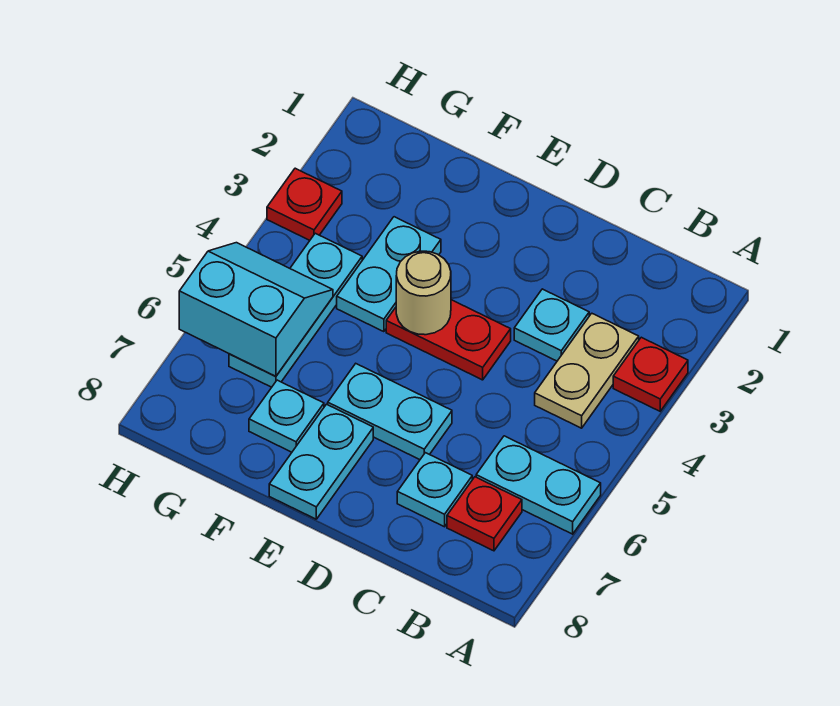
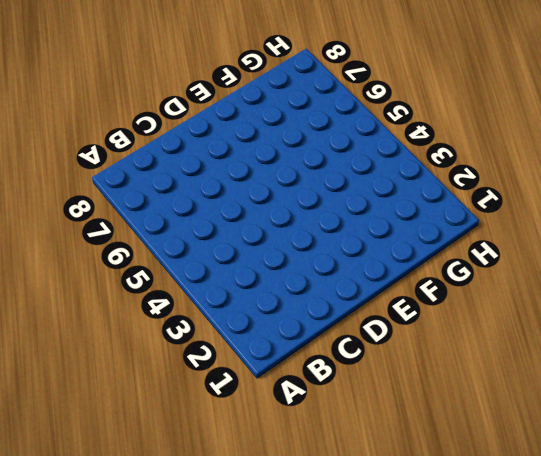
none -> red plate A3 level 1
none -> cyan plate A6:B6 level 1
none -> tan plate B3:B4 level 1

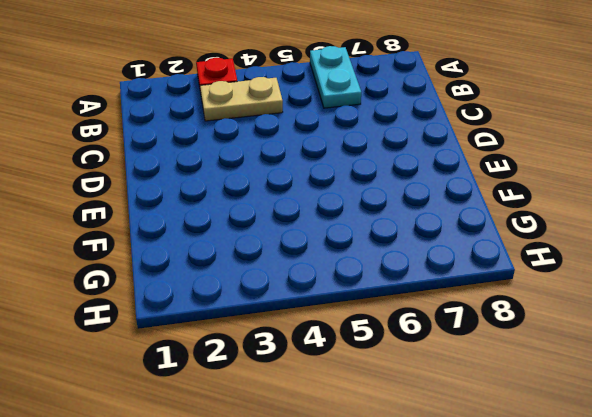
none -> red plate B7 level 1
none -> cyan plate C3 level 1
none -> cyan plate C7 level 1

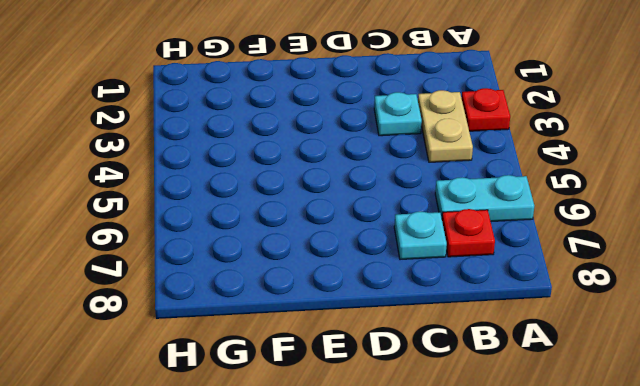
none -> red plate D4:E4 level 1
none -> cyan plate D6:E6 level 1
none -> cyan plate E7:E8 level 1

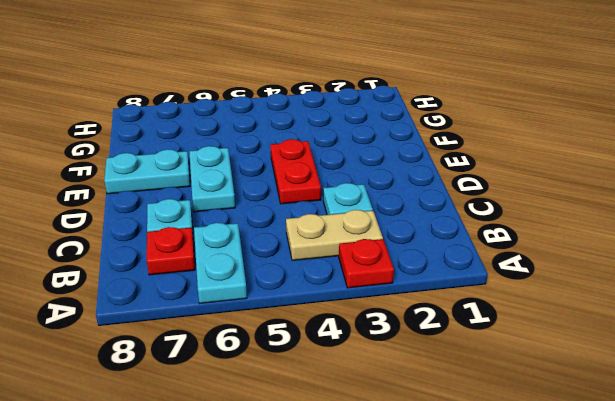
none -> cyan plate F3:F4 level 1
none -> cyan plate F7 level 1
none -> cyan plate G4:G6 level 1

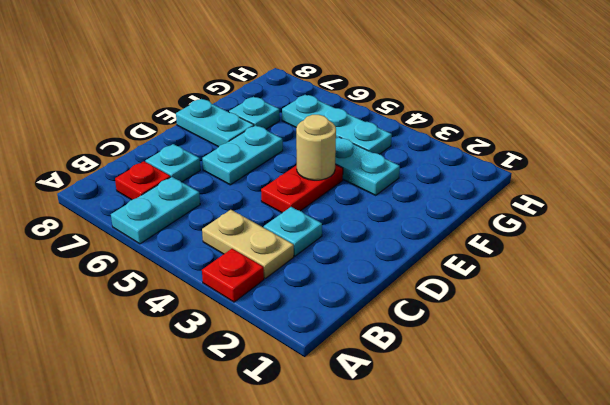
none -> red plate H3 level 1
none -> cyan slope G5:H6 level 2 top 6

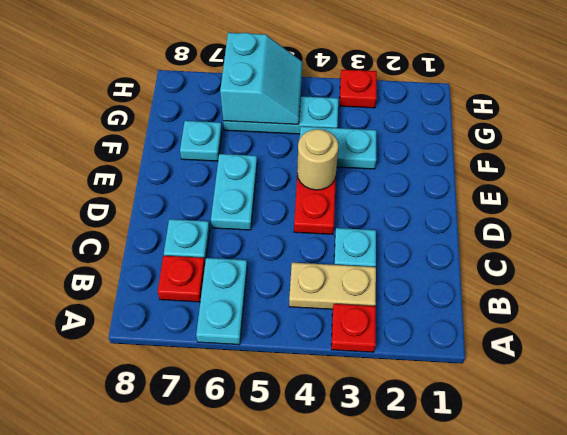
none -> cyan plate E7:E8 level 1

